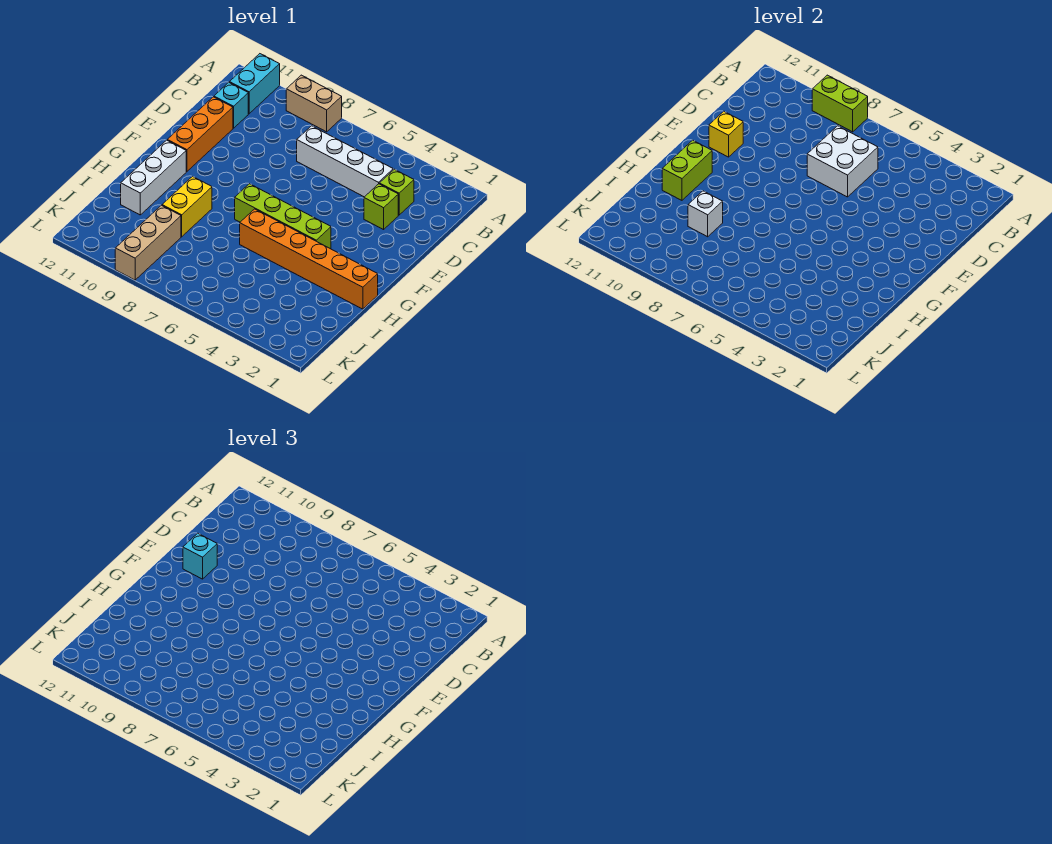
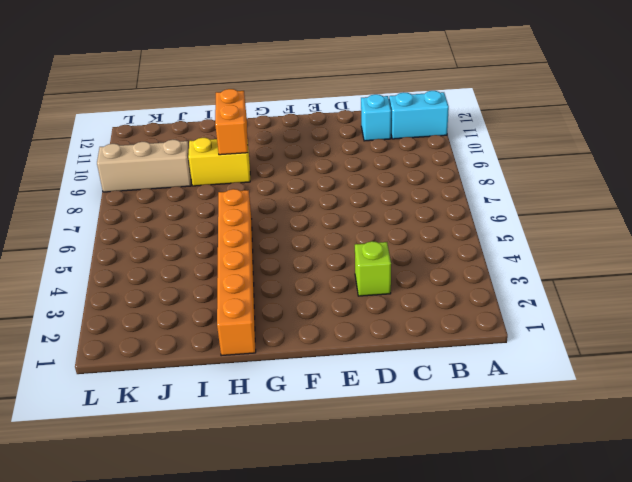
orange brick H9:H10 level 2 -> none
none -> tan brick A8:A9 level 1
none -> lime brick C3 level 1
none -> white brick C4:C7 level 1

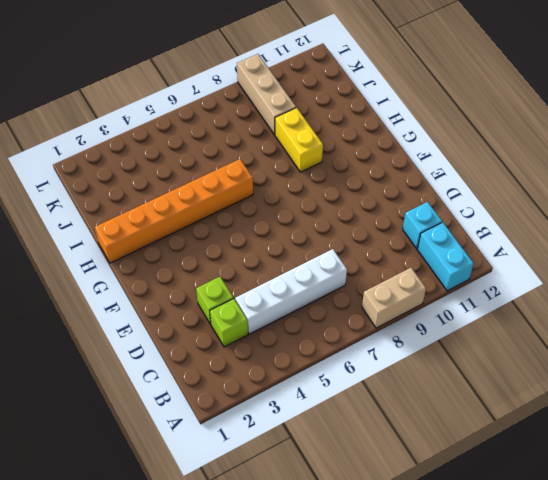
none -> orange brick D11:F11 level 1
none -> lime brick G4:G7 level 1
none -> white brick G11:I11 level 1

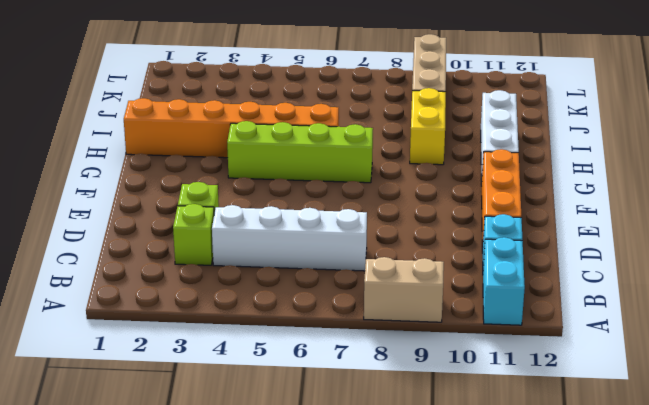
none -> lime brick A8:A9 level 2
none -> white brick C6:D7 level 2
none -> yellow brick E11 level 2

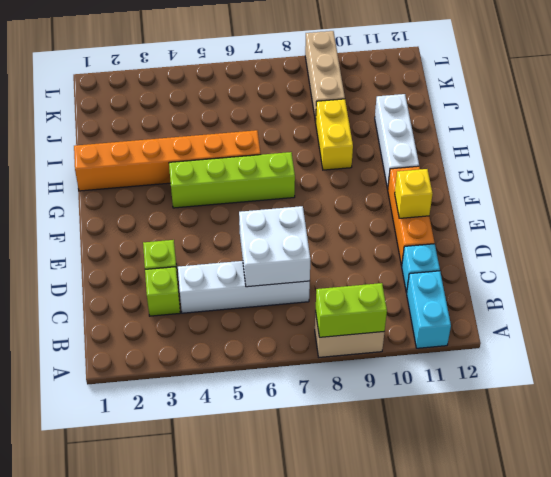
none -> lime brick G11:H11 level 2
none -> white brick I9 level 2
none -> cyan brick E11 level 3

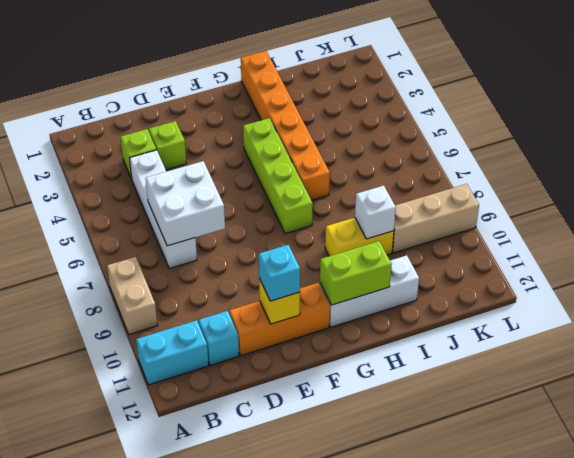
none -> lime brick A8:A9 level 2

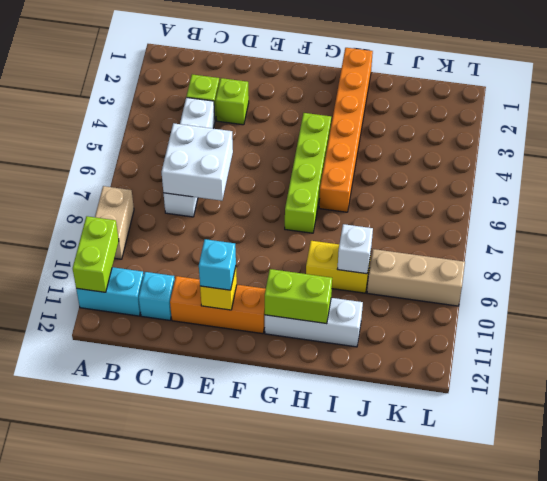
lime brick A10:A11 level 2 -> lime brick A8:A9 level 2

